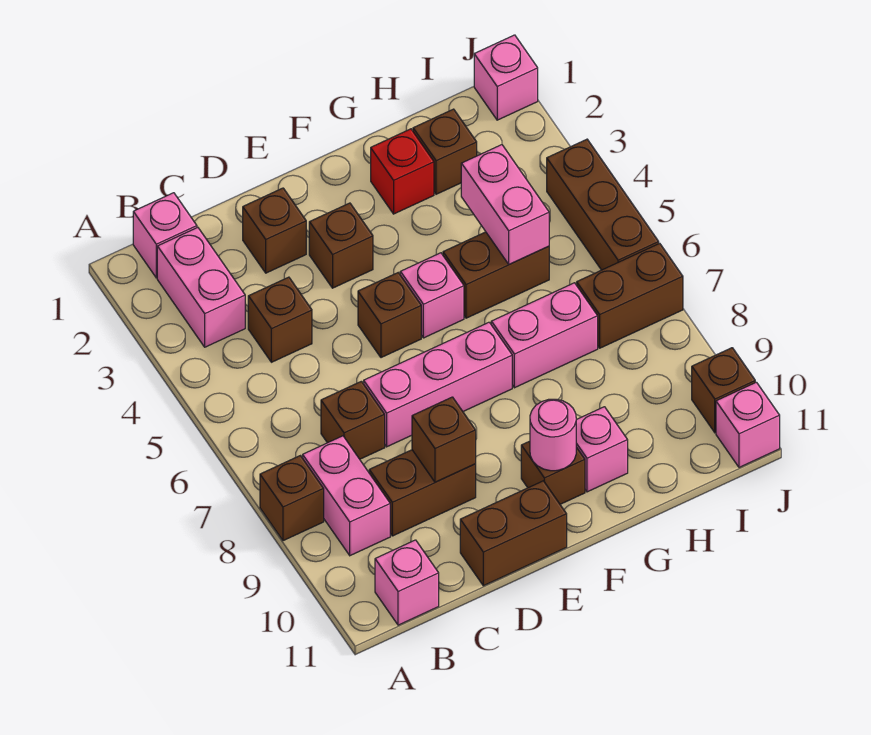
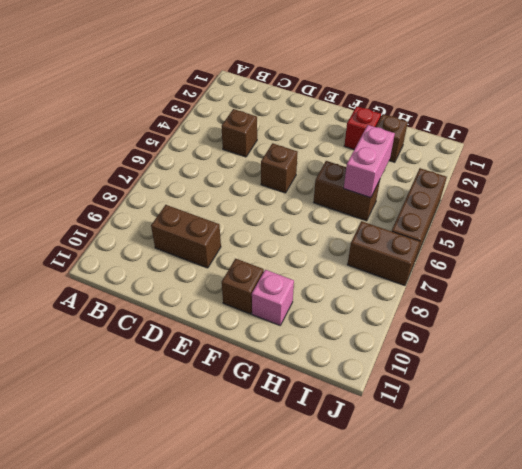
none -> brown brick A8 level 1
none -> pink brick B1 level 1
none -> pink brick B2:B3 level 1

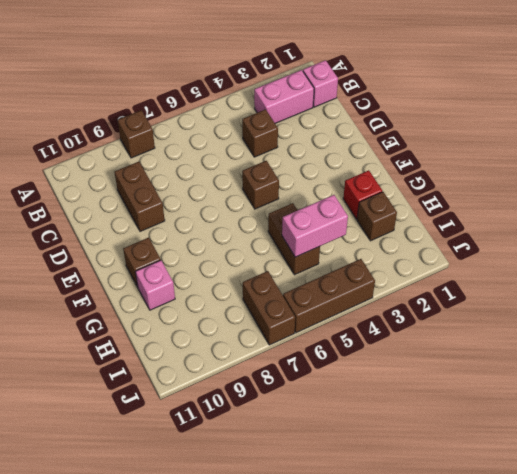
none -> pink brick B8:B9 level 1
none -> pink brick B11 level 1
none -> brown brick C7 level 1

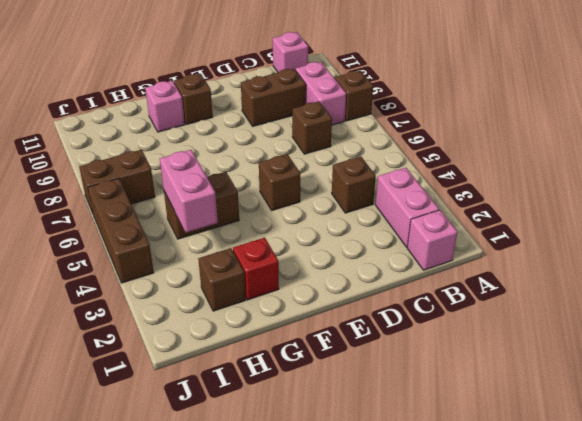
none -> brown brick D2 level 1
none -> pink brick D7:F7 level 1
none -> brown brick D11:E11 level 1

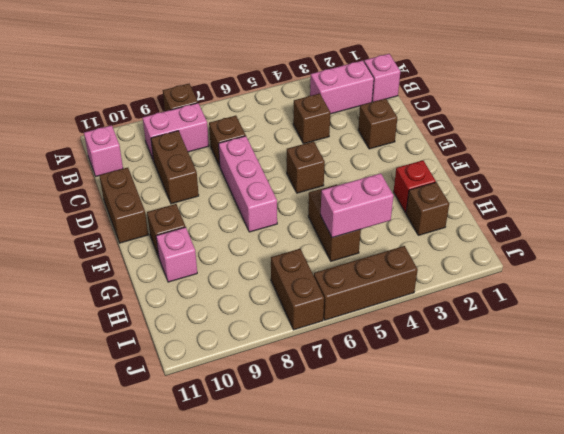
none -> brown brick E3 level 1
none -> pink brick F5 level 1
none -> pink brick G7:H7 level 1

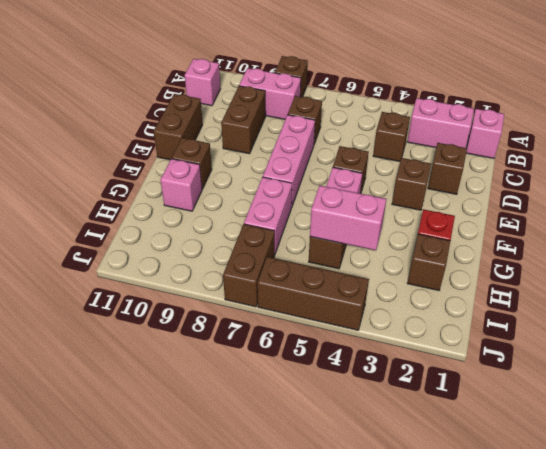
none -> pink brick J1 level 1
none -> brown brick J10 level 1
none -> pink brick J11 level 1

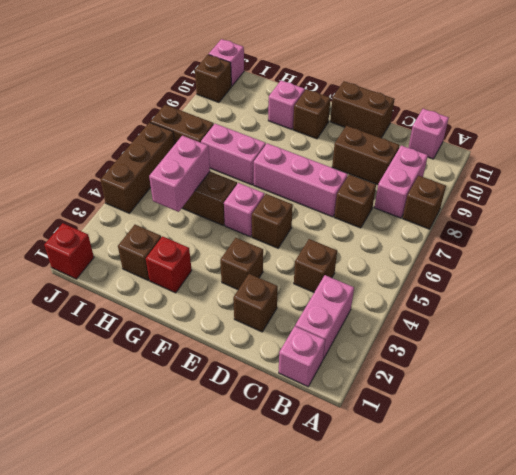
red brick J1 level 1 -> pink brick J1 level 1
none -> brown brick D9 level 2
none -> pink round brick F10 level 2

